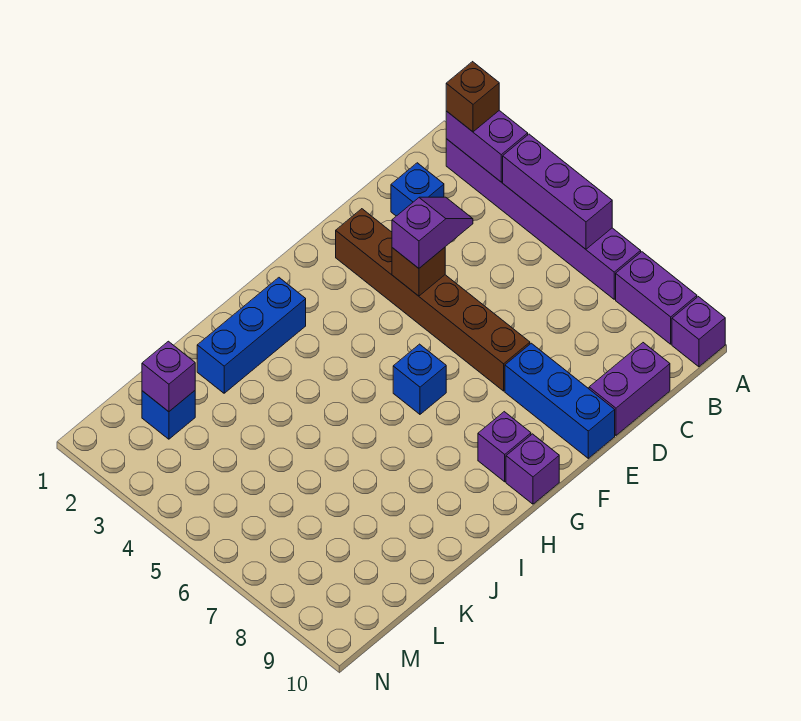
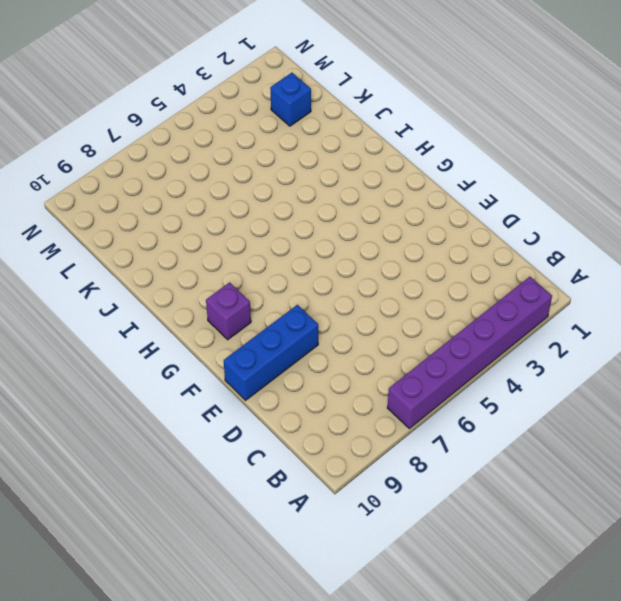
none -> purple brick A8:A9 level 1
none -> purple brick A10 level 1
none -> blue brick C2 level 1

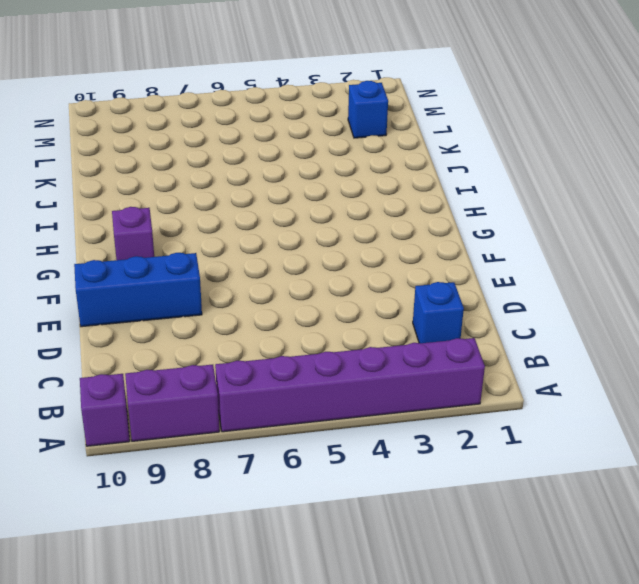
none -> purple brick C10:D10 level 1
none -> brown brick E2:E7 level 1
none -> blue brick G6 level 1

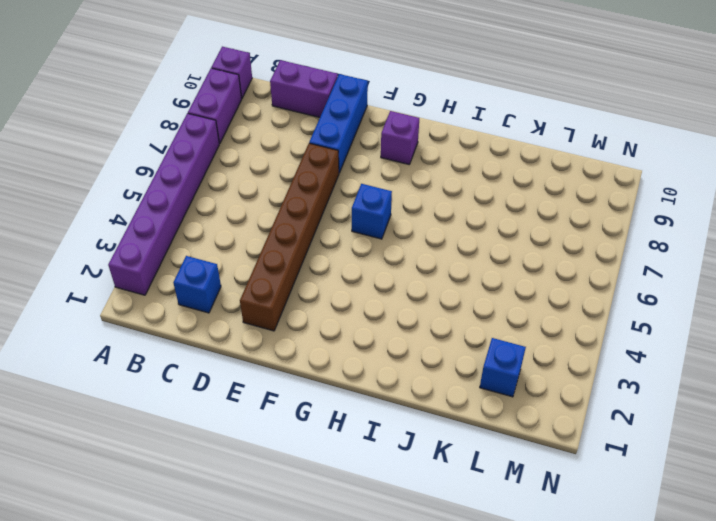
none -> purple brick G10 level 1
none -> blue brick H2:J2 level 1
none -> purple brick A2:A3 level 2

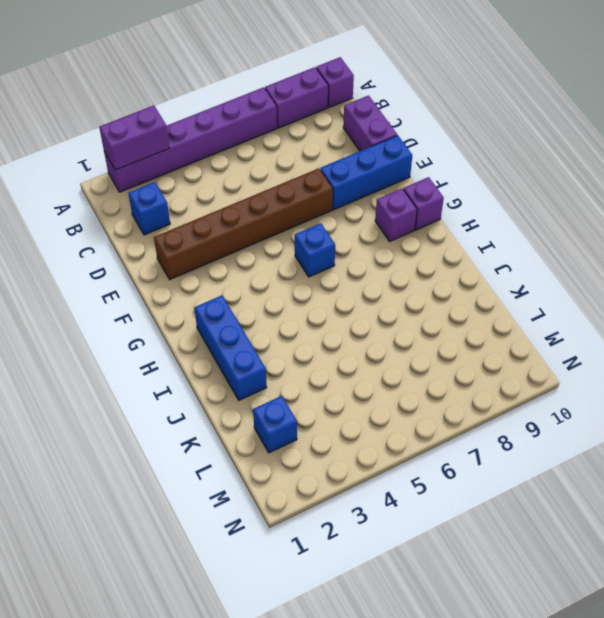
none -> purple brick A4:A6 level 2
none -> brown brick E4 level 2
none -> purple brick L2 level 2

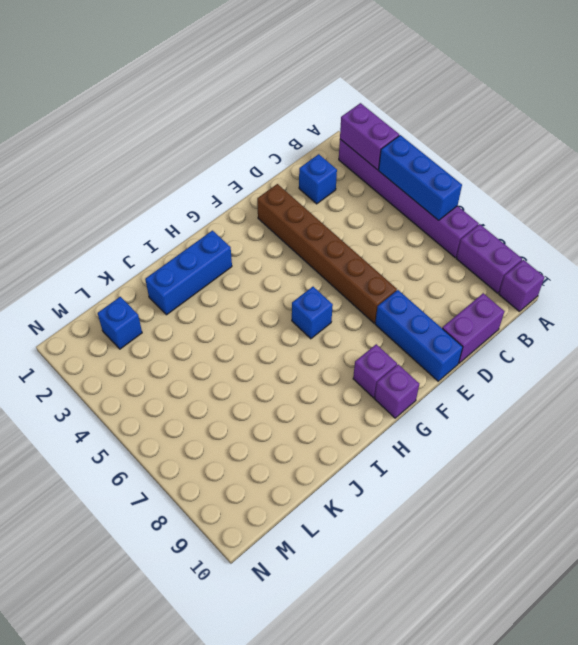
blue brick A4:A6 level 2 -> purple brick A4:A6 level 2
none -> brown brick E4 level 2
none -> purple brick L2 level 2
none -> brown brick A2 level 3

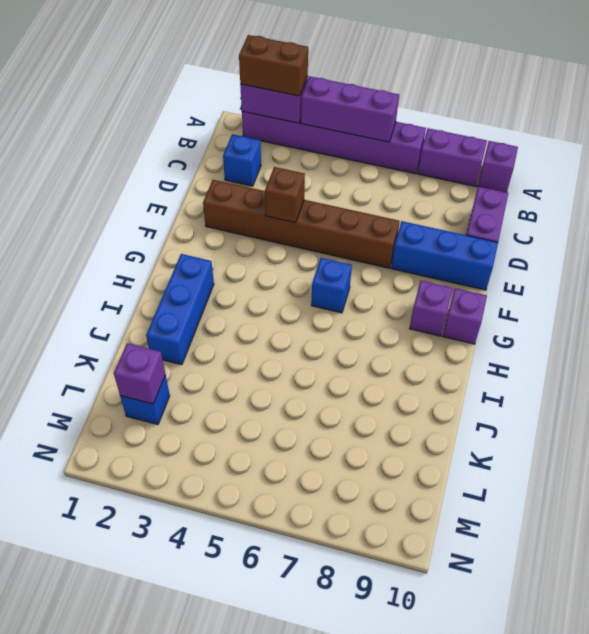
brown brick A2:A3 level 3 -> brown brick A2 level 3
none -> purple slope D4:E4 level 3 top E

